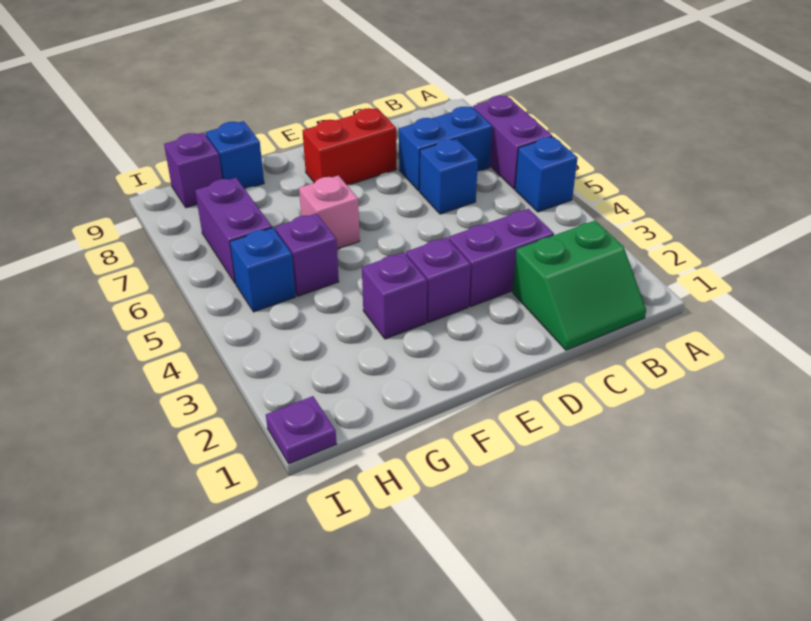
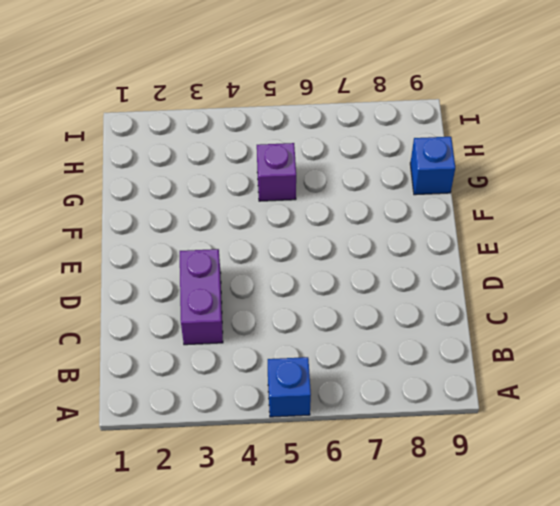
none -> purple brick A6:A7 level 1
none -> green slope B1:C2 level 1 top 2
none -> blue brick B7:C7 level 1

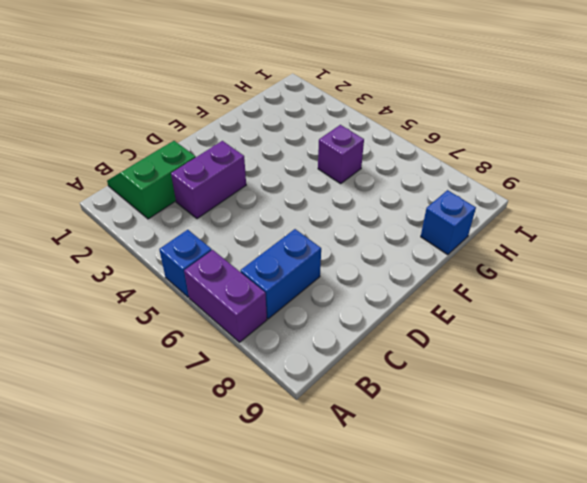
none -> blue brick C6 level 1
none -> red brick D8:E8 level 1
none -> purple brick E3 level 1

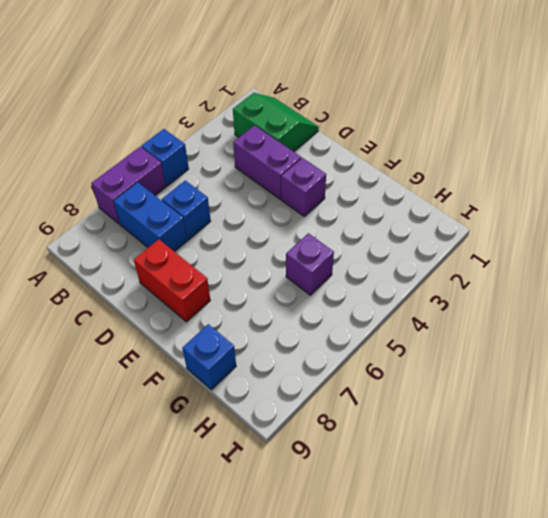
none -> purple brick F3 level 1
none -> pink brick F6 level 1
none -> blue brick H5 level 1

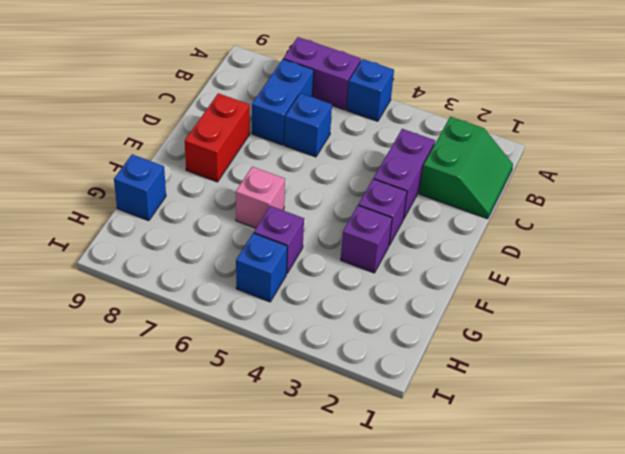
none -> purple brick H6:H7 level 1
none -> purple brick H9 level 1
none -> purple plate I1 level 1

